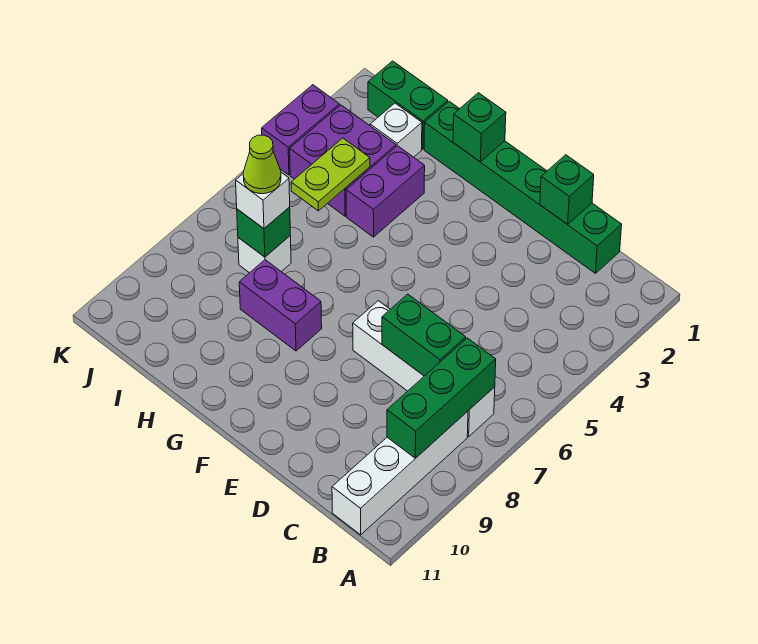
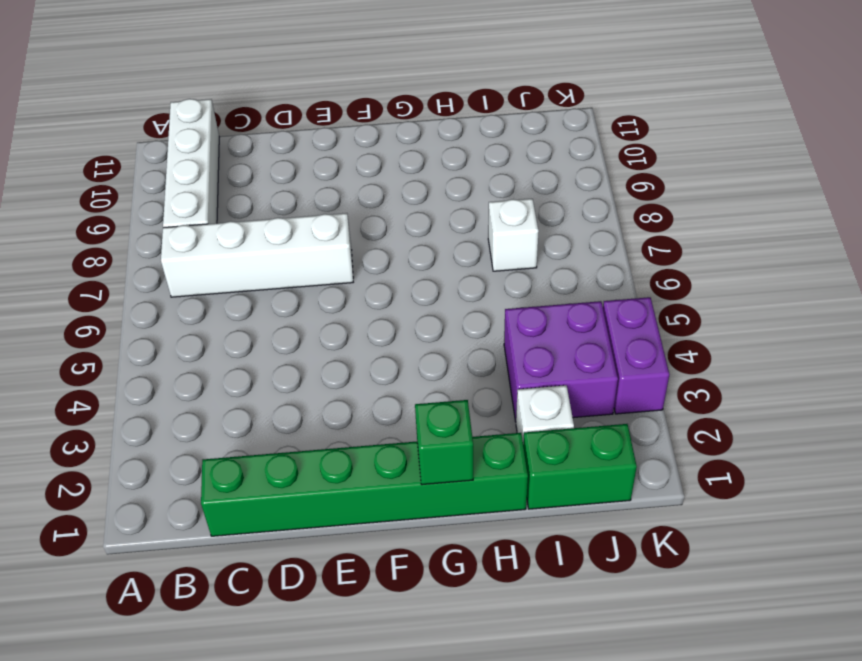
none -> purple brick G8:H8 level 1
none -> purple brick H3:H4 level 1
none -> green brick B7:B9 level 2

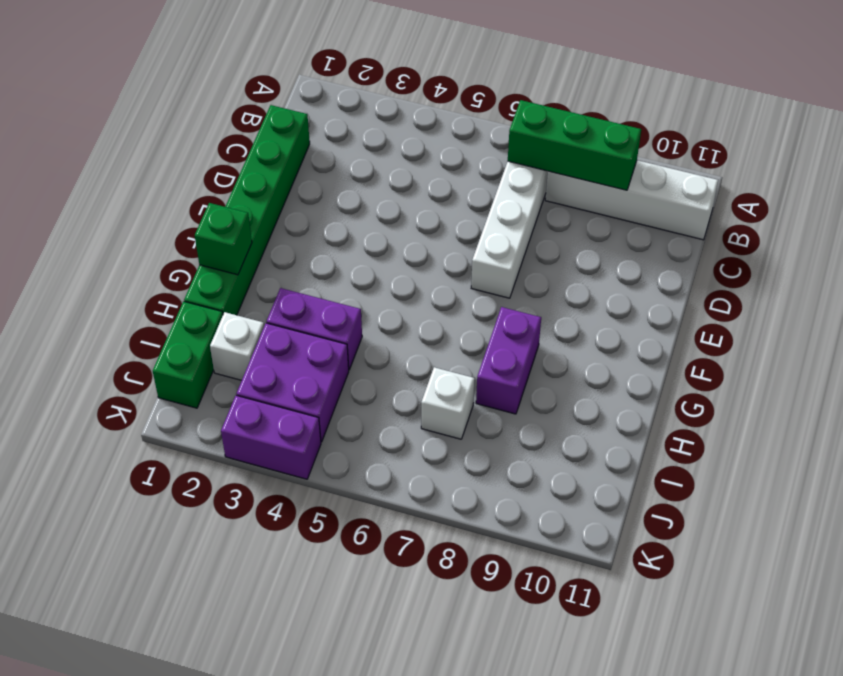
none -> green brick C7:D7 level 2
none -> green brick D1 level 2
none -> lime plate I4:I5 level 2

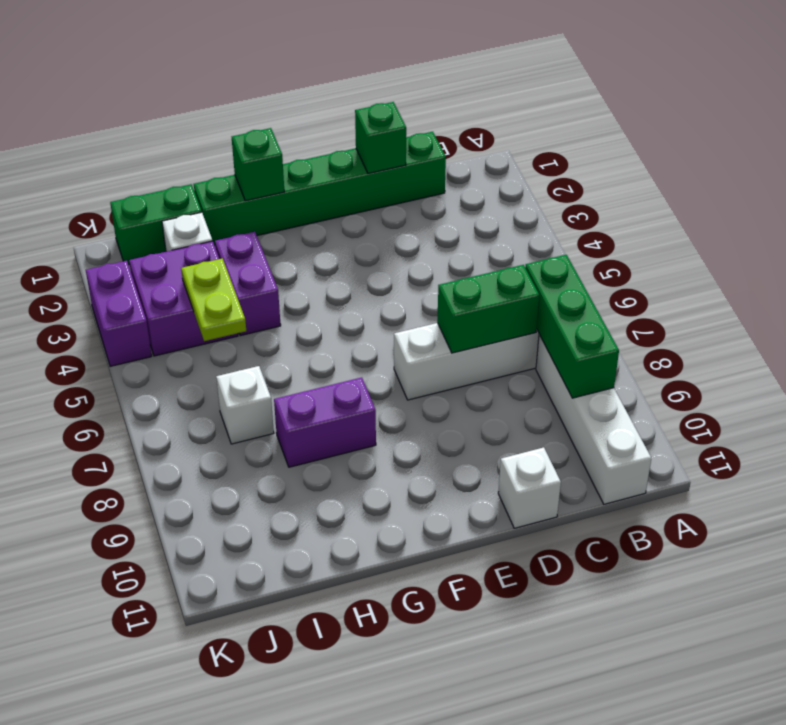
white brick D11 level 1 -> white brick I7 level 3
none -> green brick I7 level 2
none -> lime cone I7 level 4

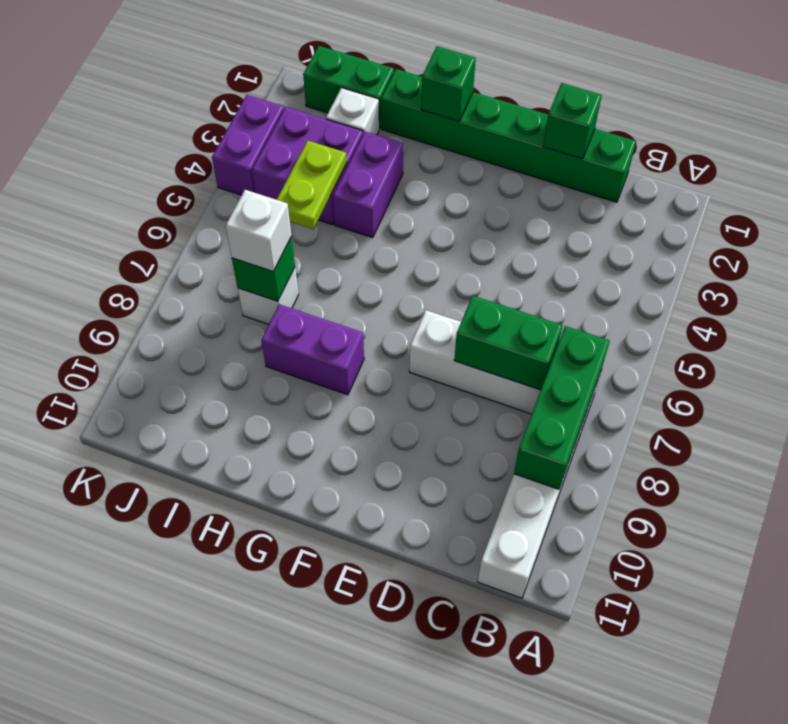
none -> lime cone I7 level 4

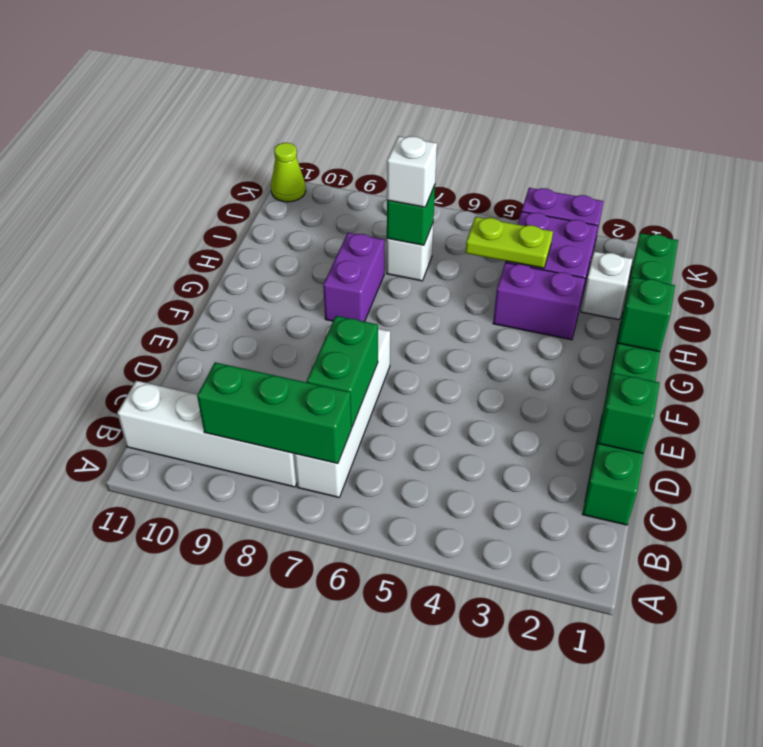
lime cone K11 level 1 -> lime cone I7 level 4

